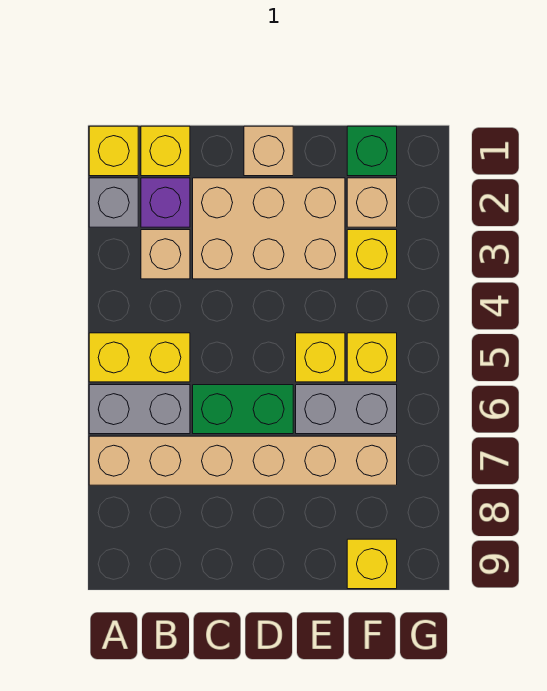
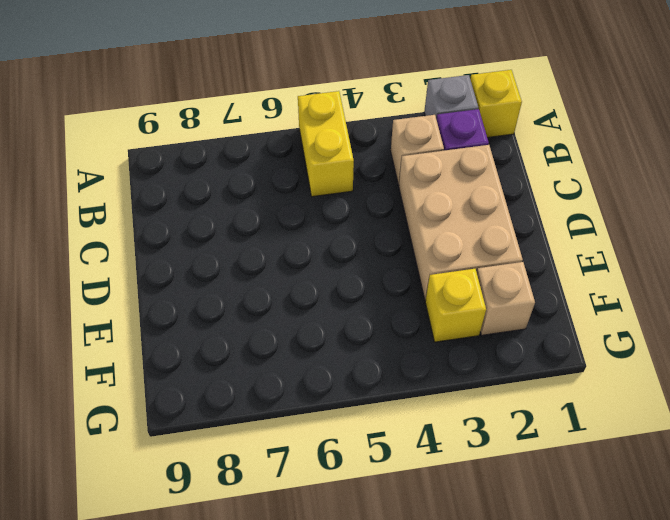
none -> grey brick A6:B6 level 1
none -> tan brick A7:F7 level 1
none -> yellow brick B1 level 1

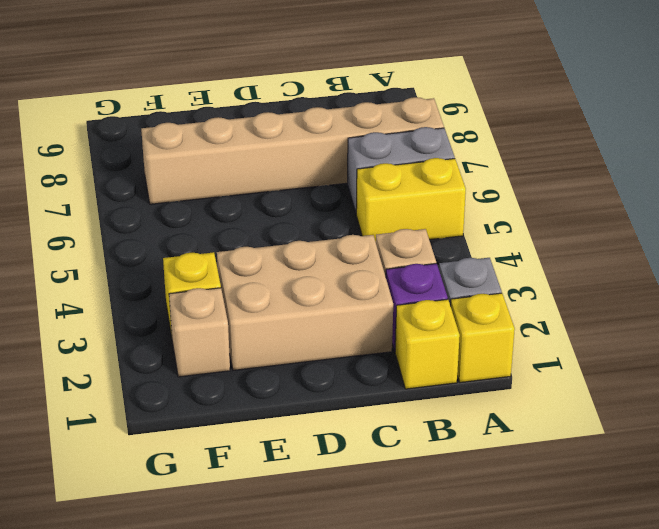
none -> green brick C6:D6 level 1
none -> tan brick D1 level 1
none -> yellow brick E5 level 1

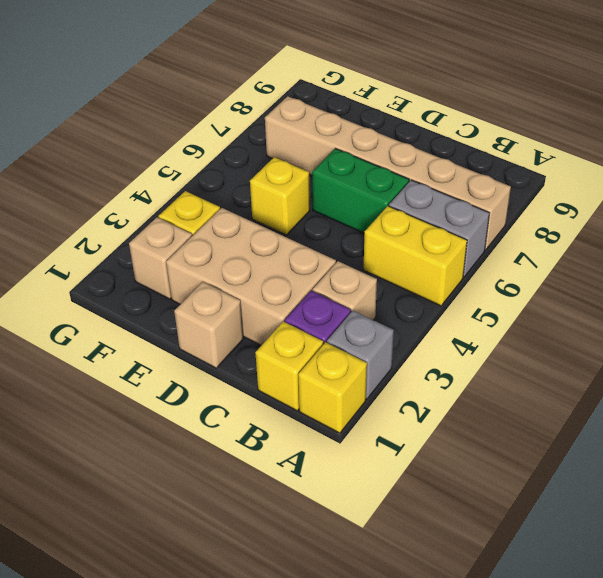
none -> grey brick E6:F6 level 1
none -> green brick F1 level 1
none -> yellow brick F5 level 1

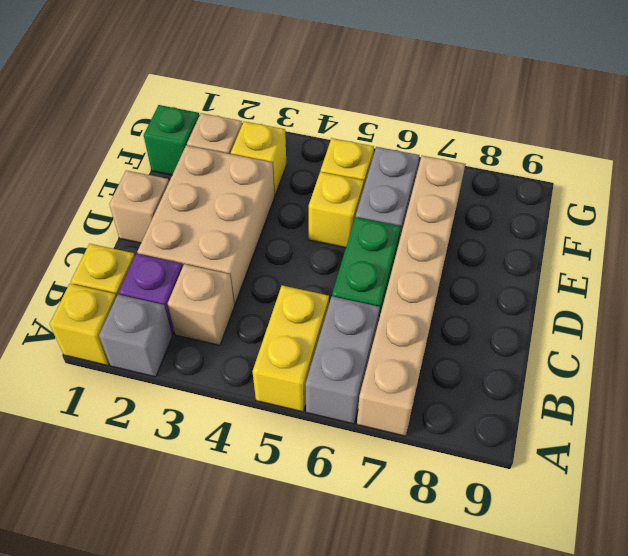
none -> yellow brick F9 level 1

